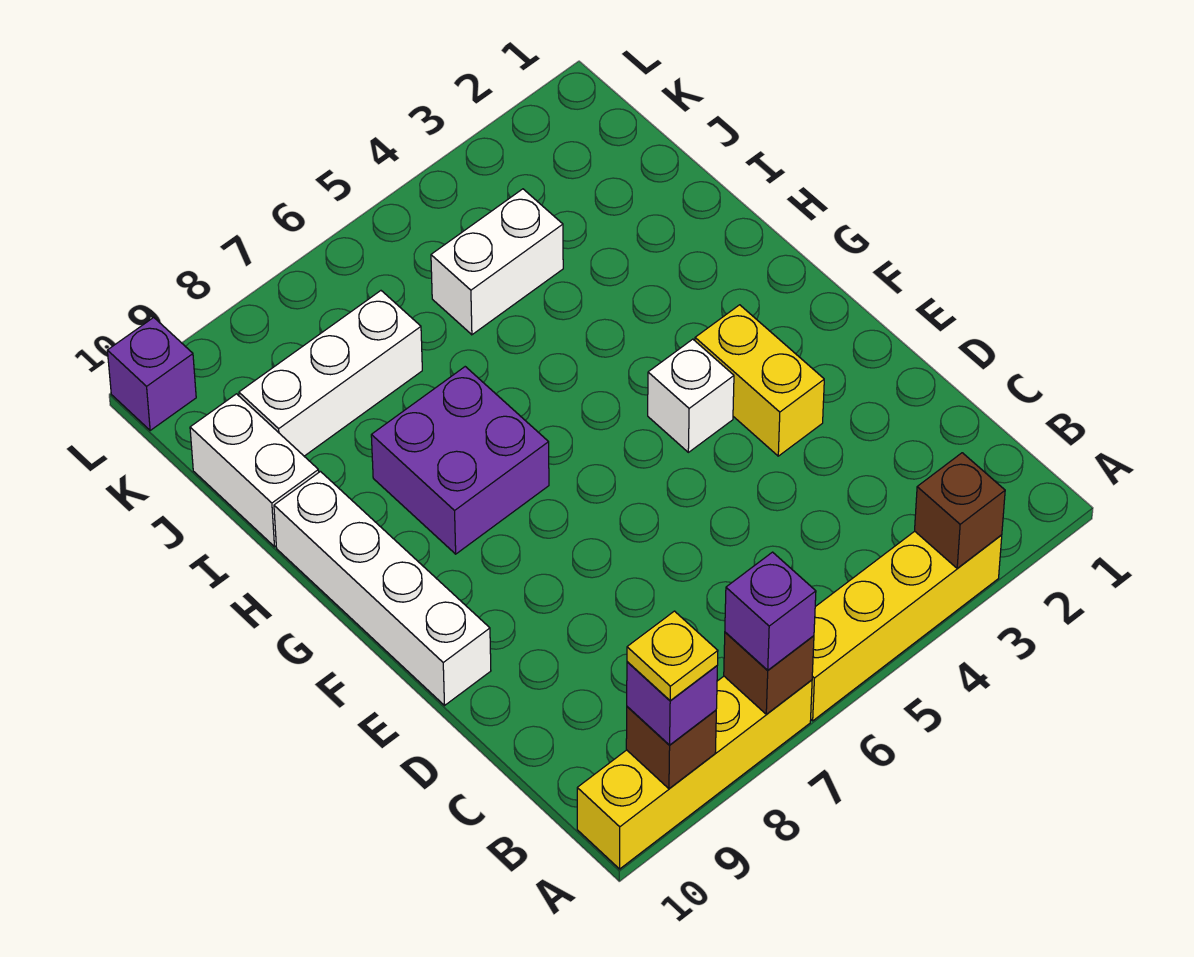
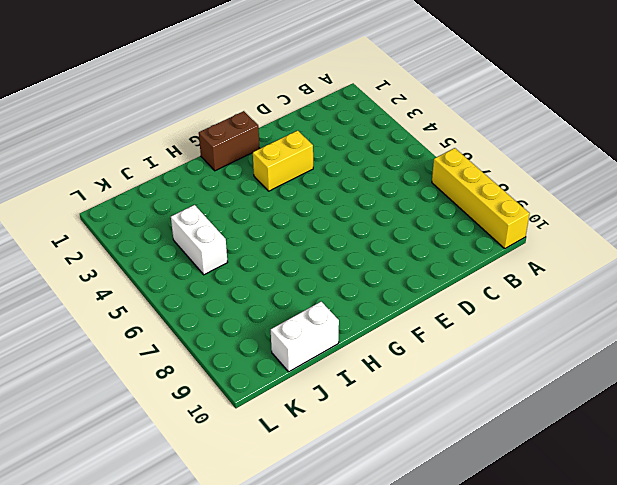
brown brick F1:G1 level 1 -> none
none -> yellow brick A3:A6 level 1
none -> white brick E10:H10 level 1
none -> white brick F4 level 1

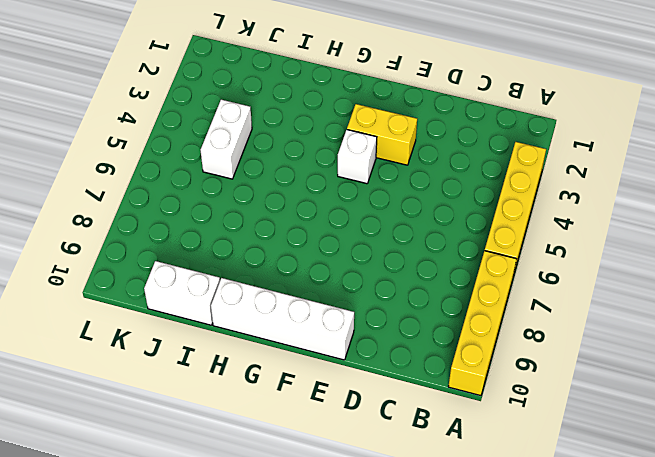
none -> purple brick G7:H8 level 1
none -> white brick J7:J9 level 1
none -> purple brick L10 level 1

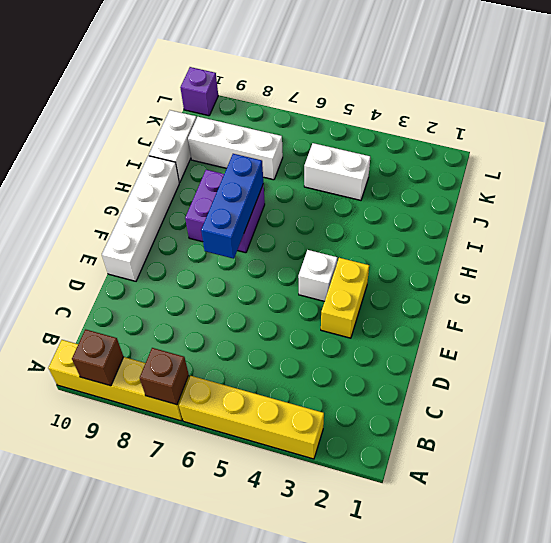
blue brick F7:H7 level 2 -> none
none -> brown brick A3 level 2
none -> purple brick A7 level 3
none -> purple brick A9 level 3

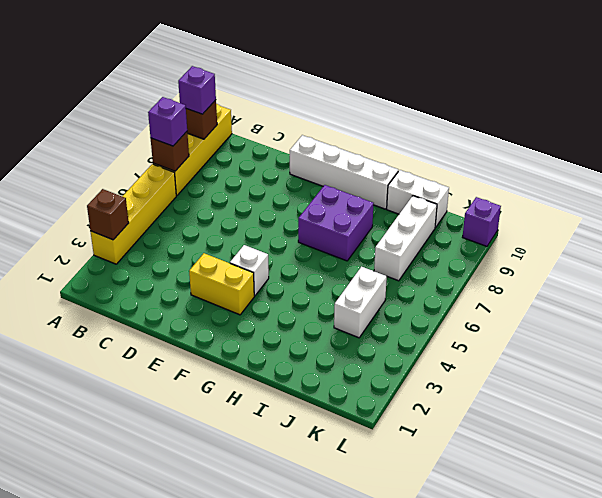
none -> yellow plate A9 level 4

